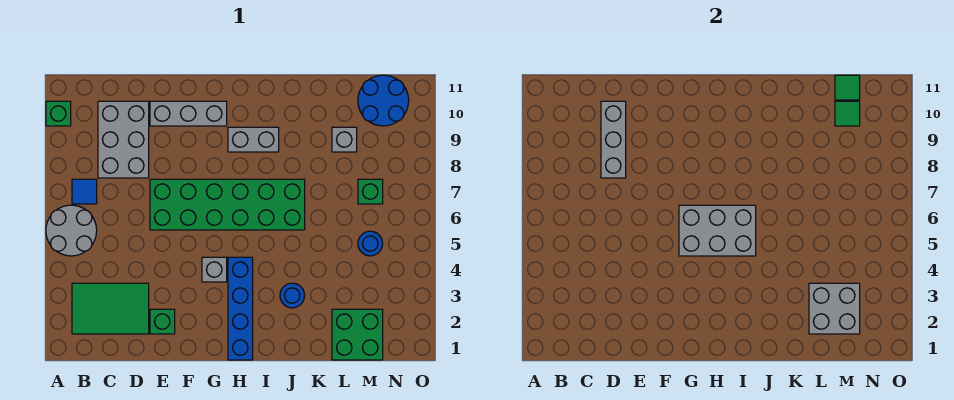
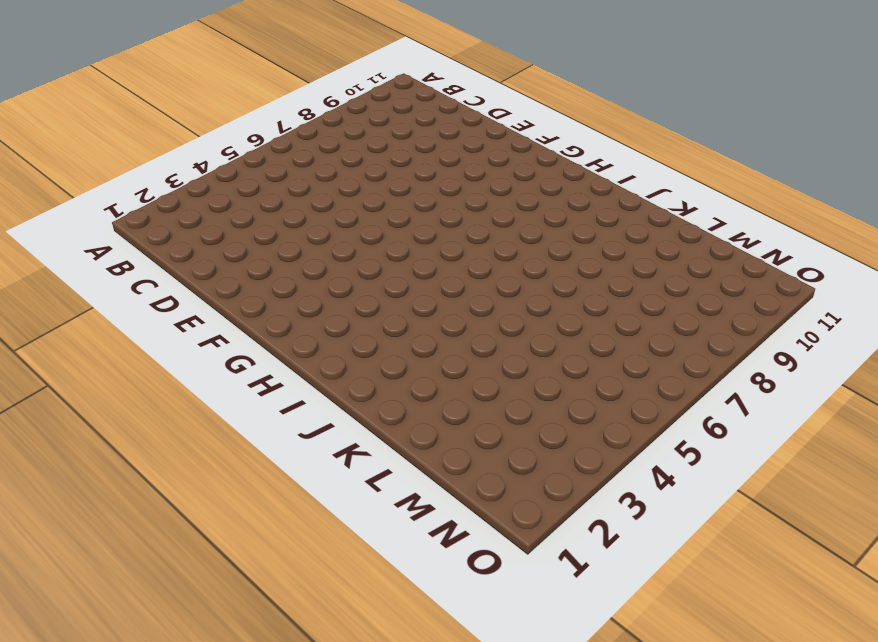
none -> grey round brick A5:B6 level 1
none -> green brick A10 level 1
none -> green tile B2:D3 level 1

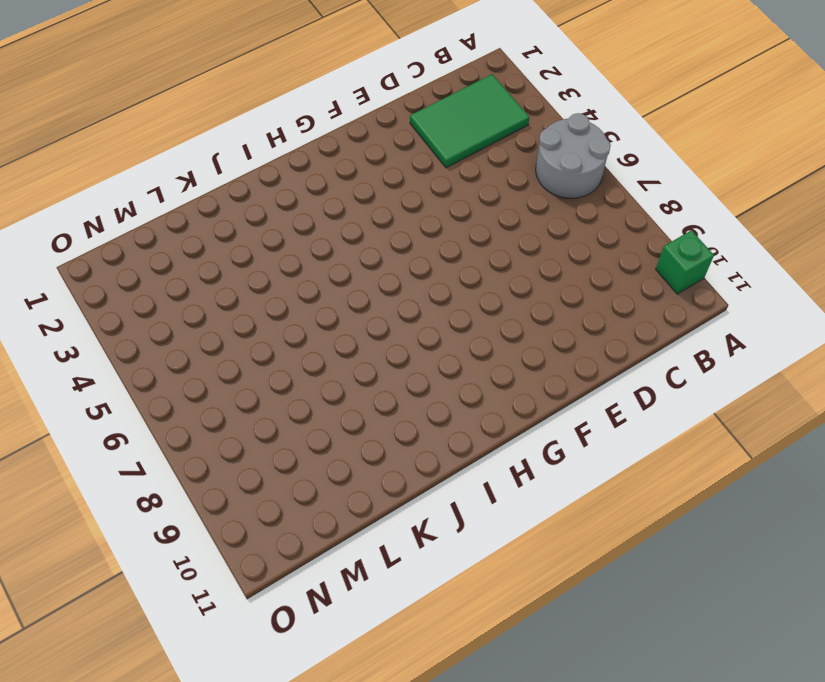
none -> blue tile B7 level 1
none -> grey brick C8:D10 level 1
none -> green brick E2 level 1

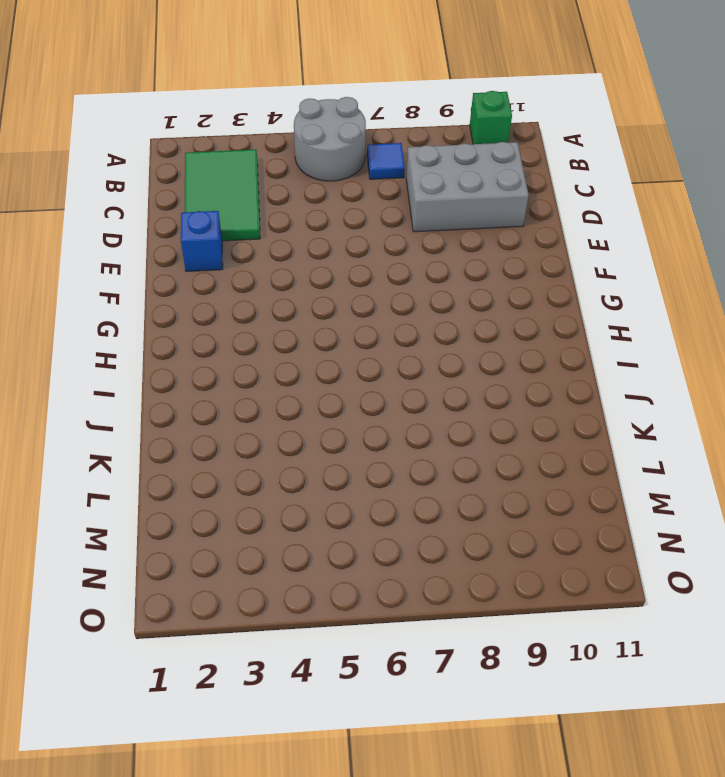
blue brick E2 level 1 -> green brick E2 level 1
none -> green brick E6:J7 level 1
none -> grey brick E10:G10 level 1
none -> grey brick G4 level 1

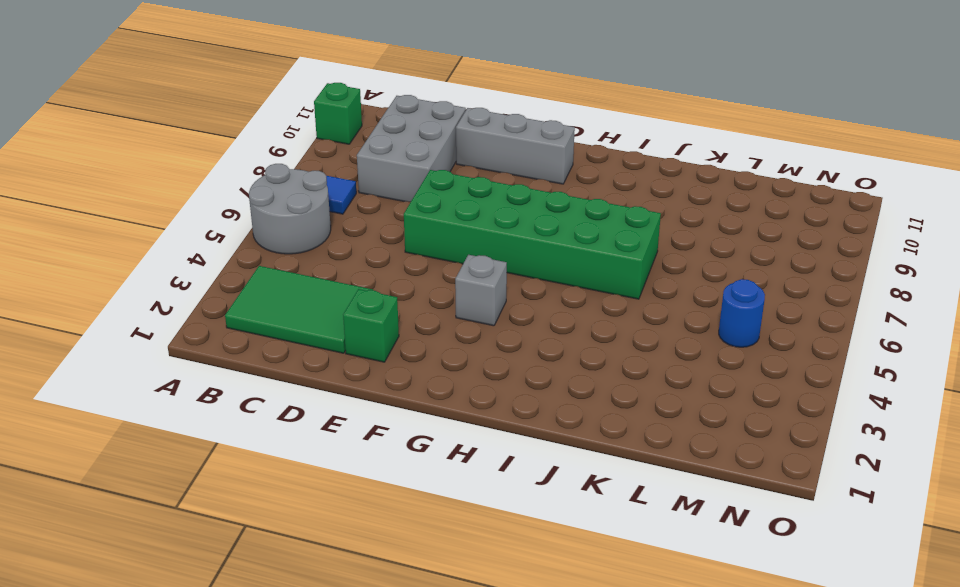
none -> blue brick H1:H4 level 1
none -> grey brick H9:I9 level 1
none -> blue round brick J3 level 1

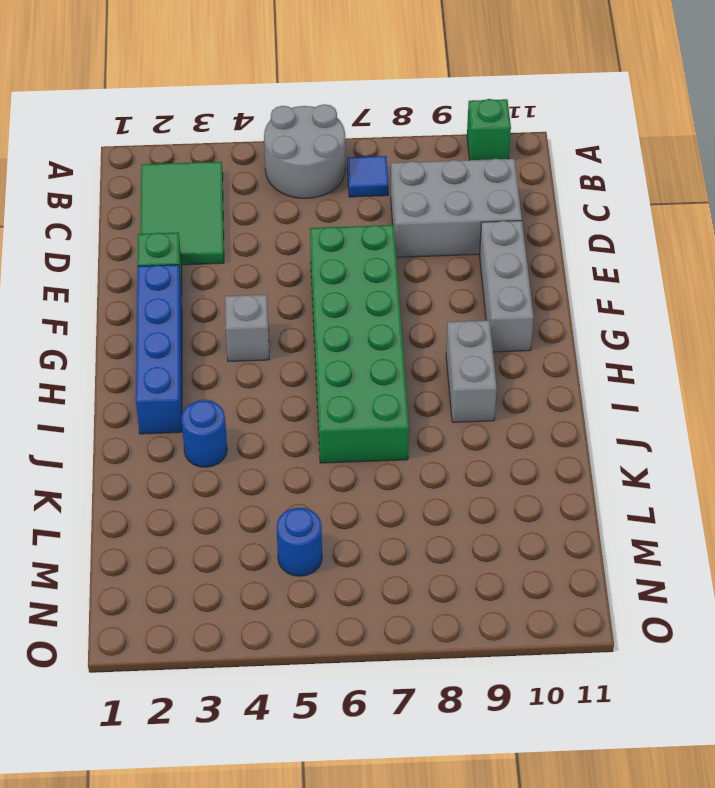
blue brick F2:I2 level 1 -> blue brick H1:H4 level 1
none -> green brick L1:M2 level 1
none -> grey brick L9 level 1
none -> green brick M7 level 1

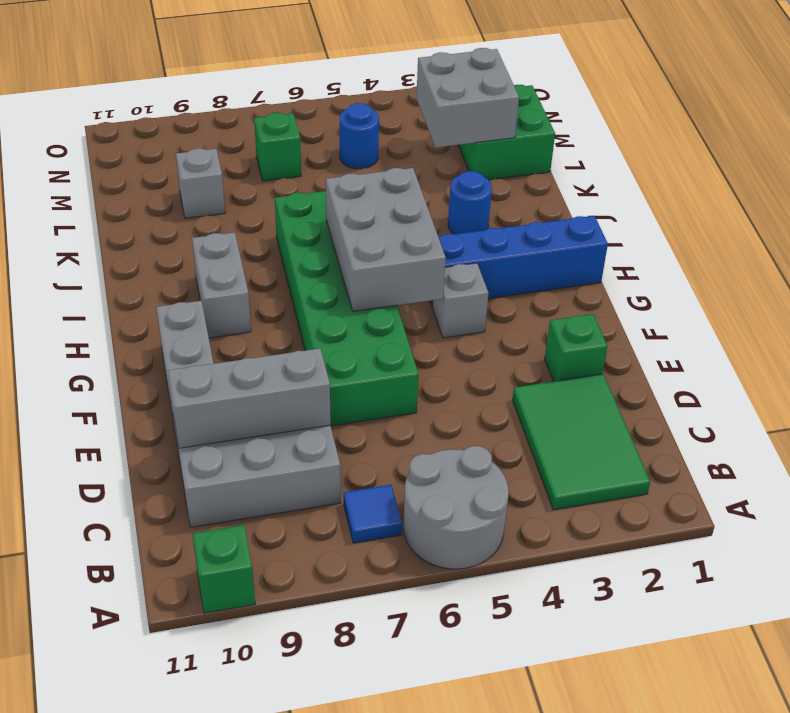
none -> blue round brick M10:N11 level 1
none -> green tile M10 level 2
none -> green tile M11 level 2

